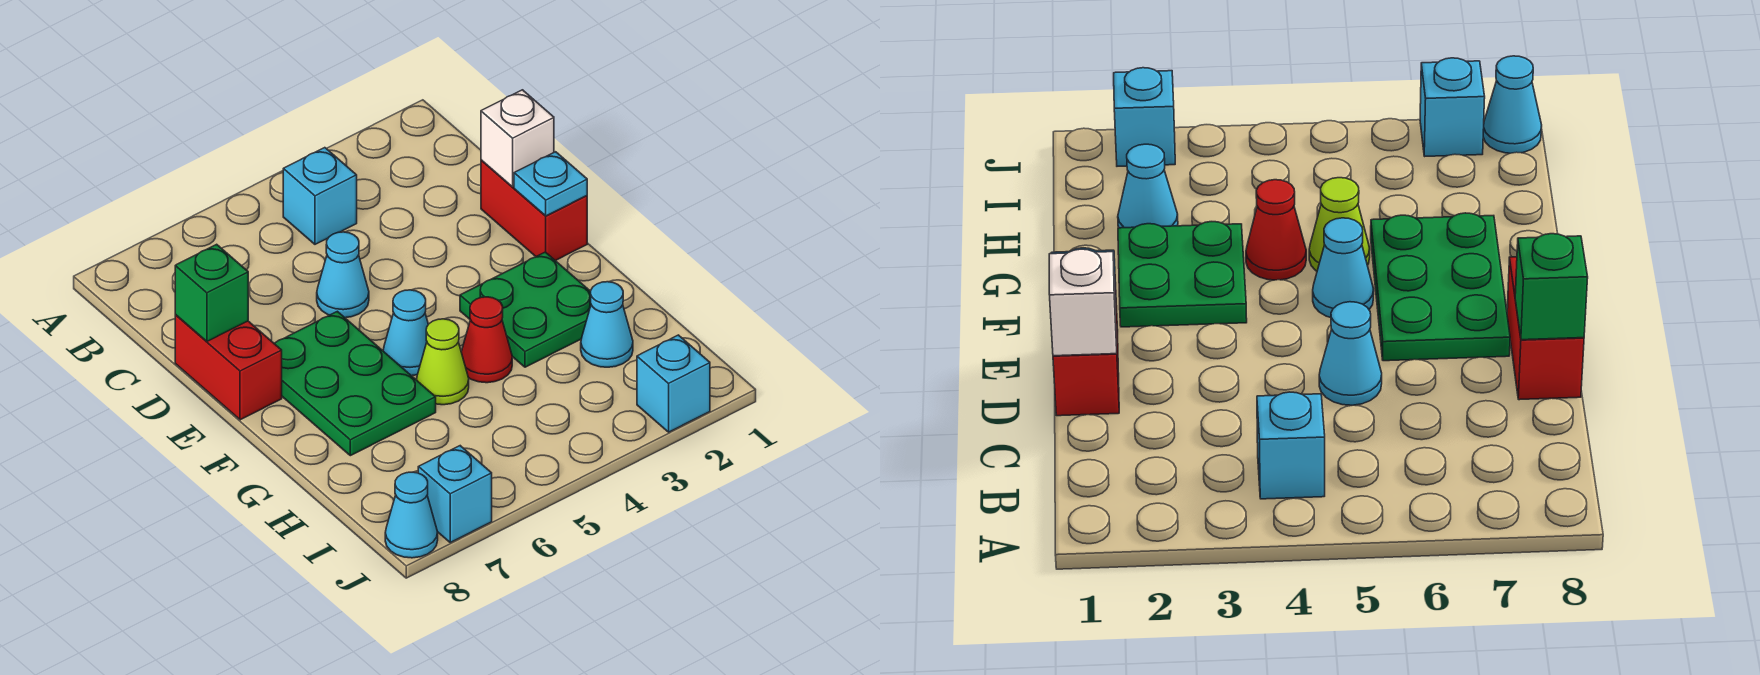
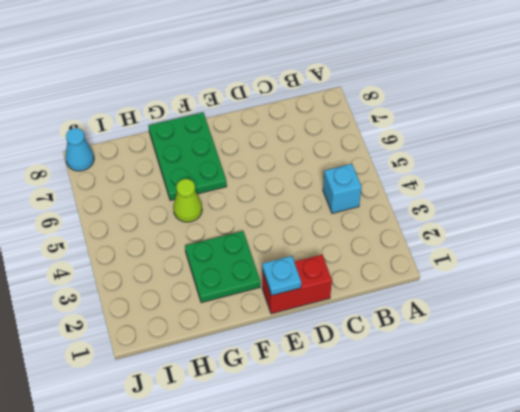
green plate F6:G8 level 1 -> green plate E6:G7 level 1
none -> cyan cone D5 level 1
none -> red brick D8:E8 level 1
none -> cyan cone F5 level 1

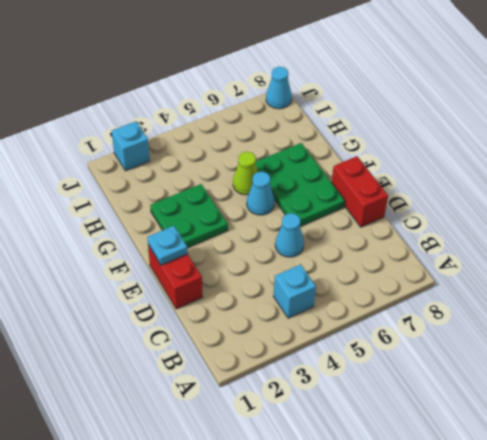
none -> red cone G4 level 1
none -> cyan cone H2 level 1
none -> cyan brick J7 level 1

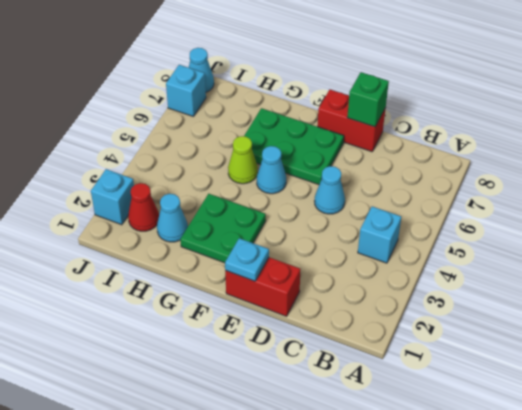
red cone I2 level 1 -> red cone G4 level 1
none -> white brick D1 level 2

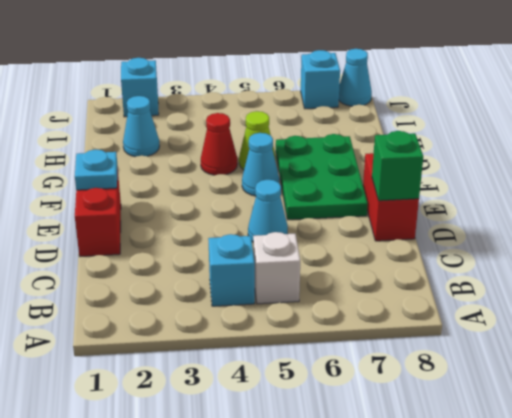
white brick B5 level 1 -> white brick D1 level 2
none -> green plate F2:G3 level 1

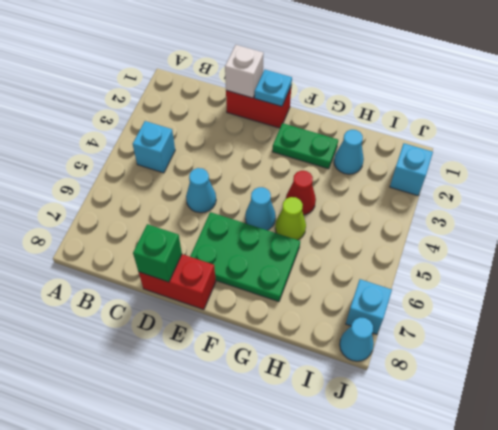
green plate F2:G2 level 1 -> green plate F2:G3 level 1

